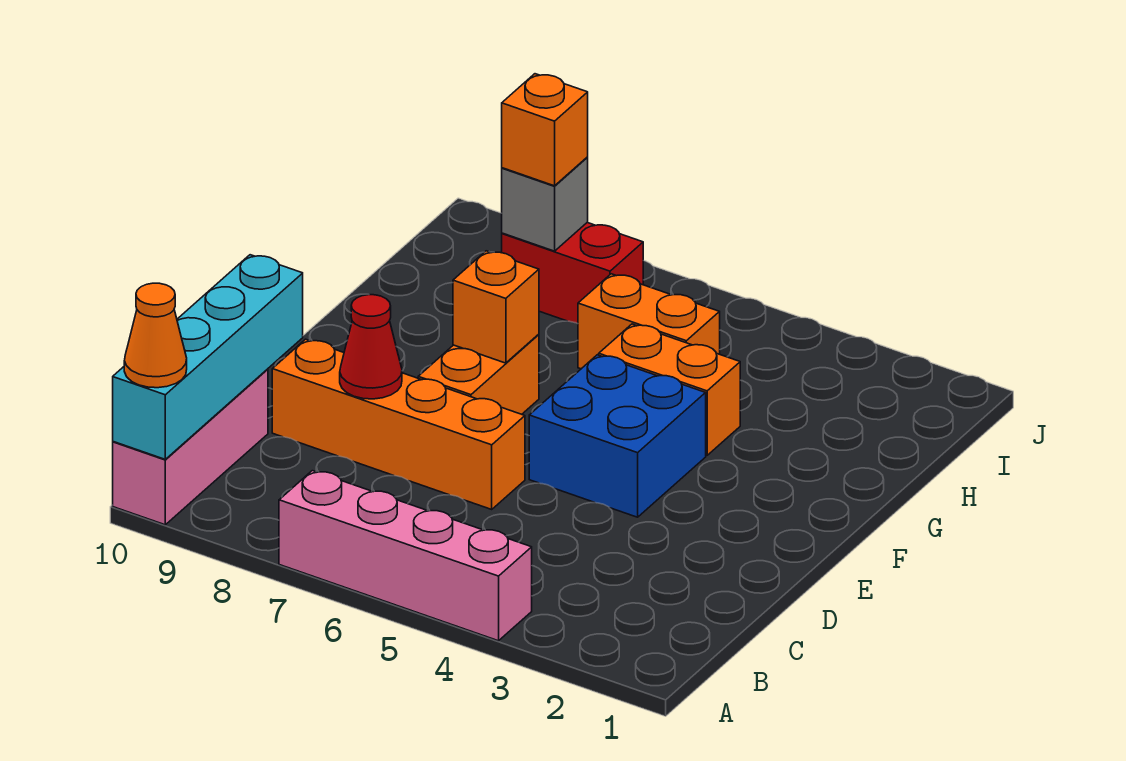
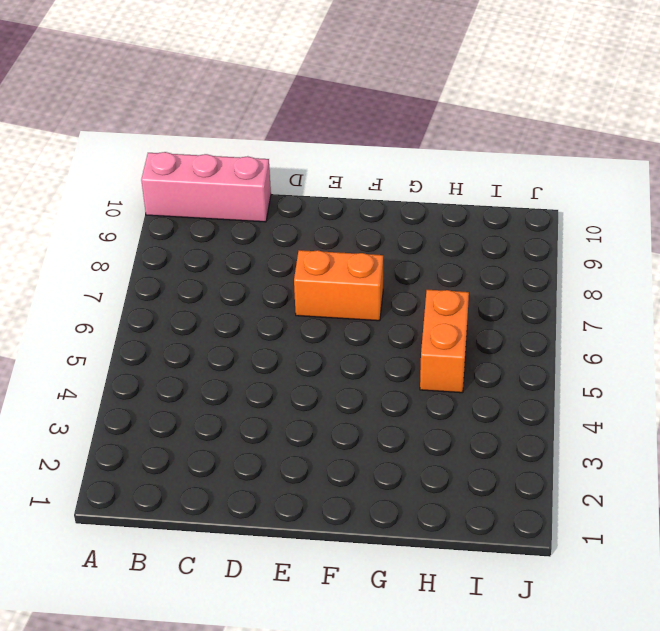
none -> pink brick A4:A7 level 1
none -> orange brick D6:D9 level 1
none -> blue brick E4:F5 level 1

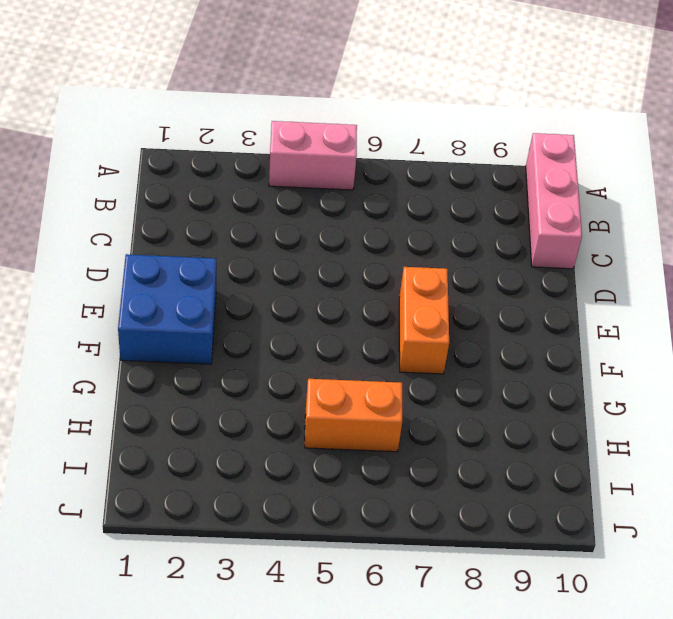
pink brick A4:A5 level 1 -> pink brick A4:A7 level 1
blue brick E1:F2 level 1 -> blue brick E4:F5 level 1
none -> orange brick D6:D9 level 1
none -> orange brick G4:G5 level 1
none -> red brick I7:I8 level 1

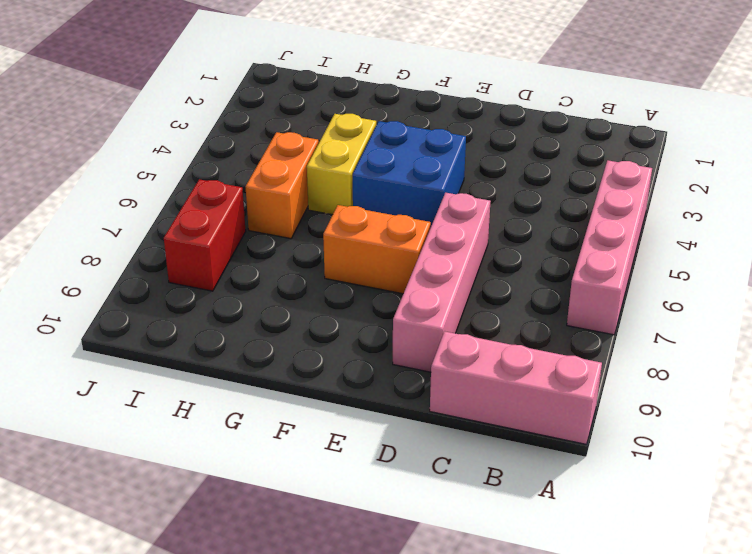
pink brick D6:D9 level 1 -> orange brick D6:D9 level 1
yellow brick G4:G5 level 1 -> orange brick G4:G5 level 1
none -> cyan brick A10:D10 level 2
none -> red cone D8 level 2
none -> orange brick F7 level 2

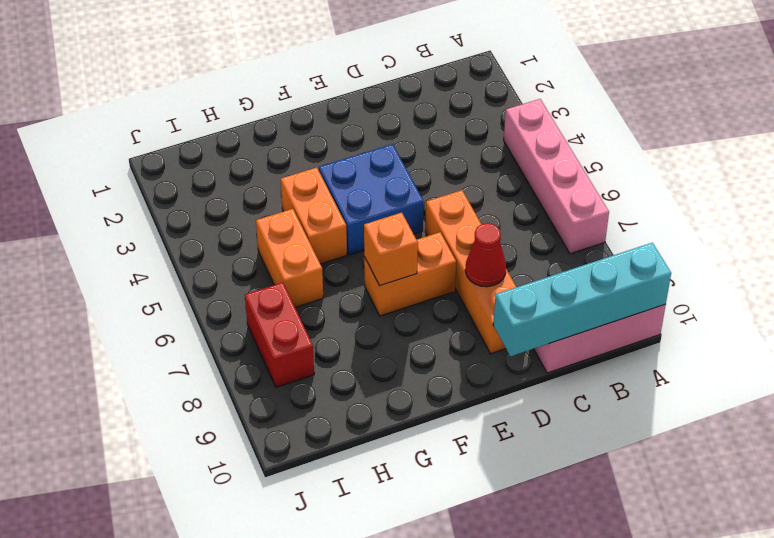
none -> grey brick I8 level 2
none -> orange cone A10 level 3
none -> orange brick I8 level 3

